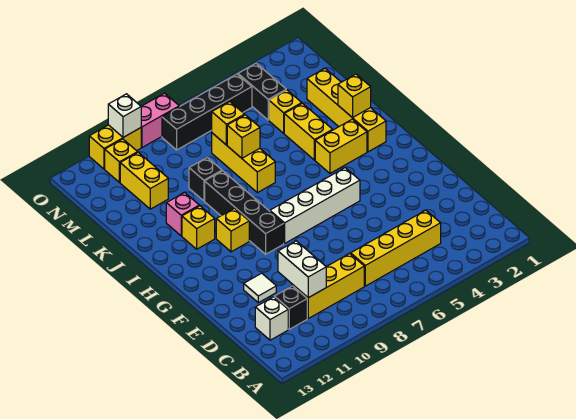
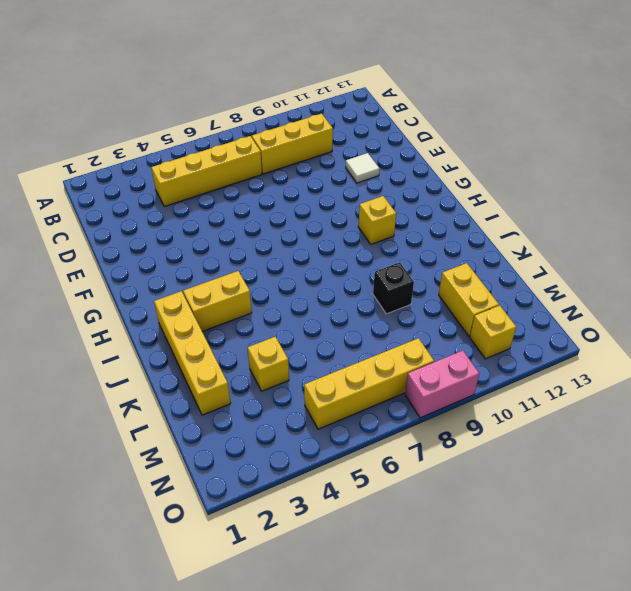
yellow brick N5:N8 level 1 -> black brick N5:N8 level 1
none -> black brick C11 level 1
none -> white brick C12 level 1
none -> white brick G5:G8 level 1

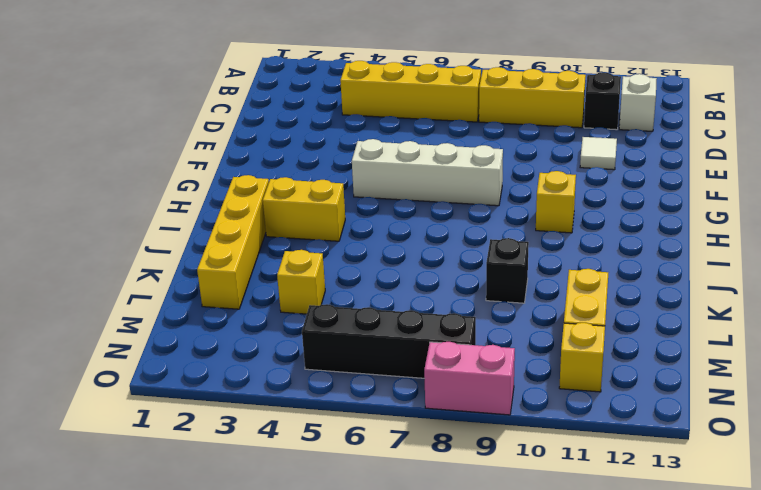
none -> black brick G9:J9 level 1
none -> yellow brick I11 level 1
none -> yellow brick J4:K4 level 1

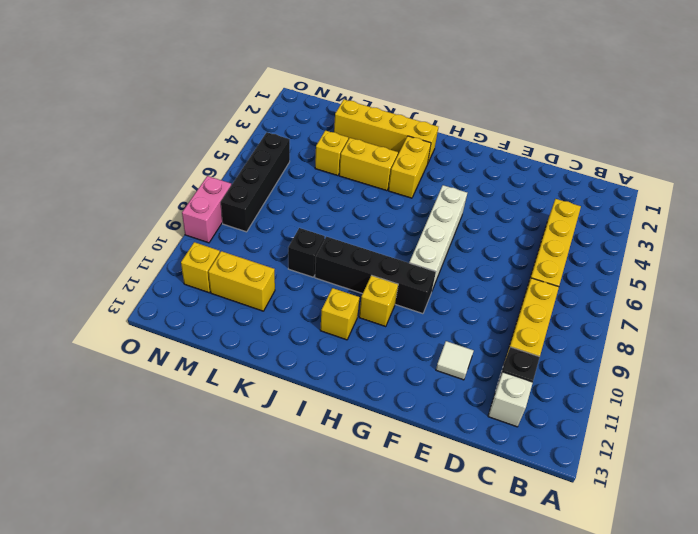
none -> yellow brick J7:L7 level 1
none -> pink brick J11 level 1
none -> black brick M4:N4 level 1

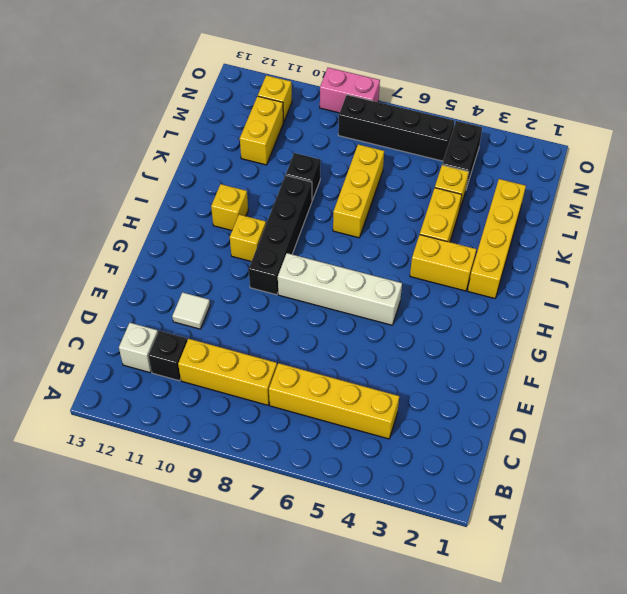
none -> pink brick J11 level 1
none -> yellow brick O10:O11 level 1
none -> white brick C10:D10 level 2

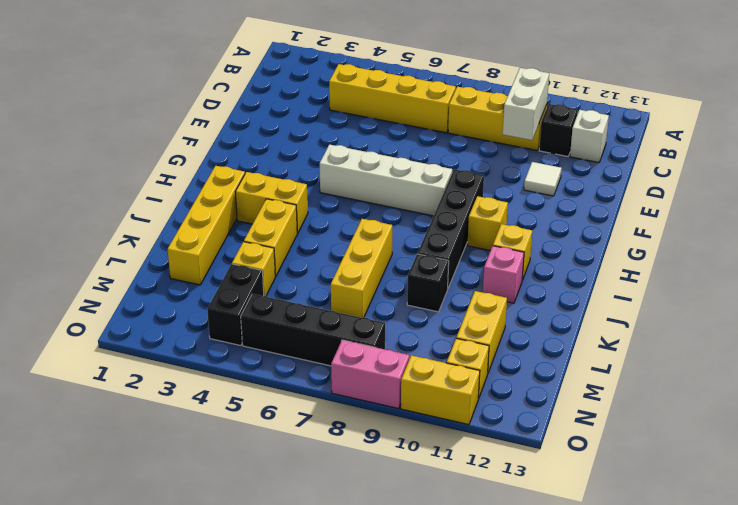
none -> yellow brick J2 level 2
none -> yellow brick K7 level 2
none -> yellow brick L7 level 2

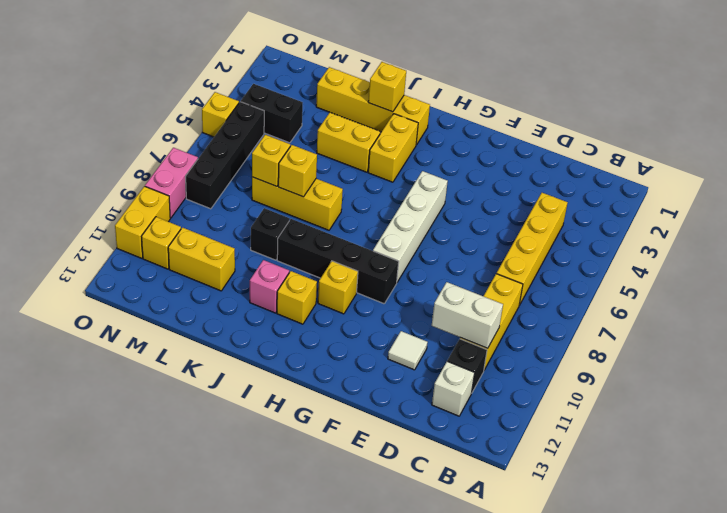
yellow brick O5 level 1 -> yellow brick L4 level 1
none -> white brick O10 level 2

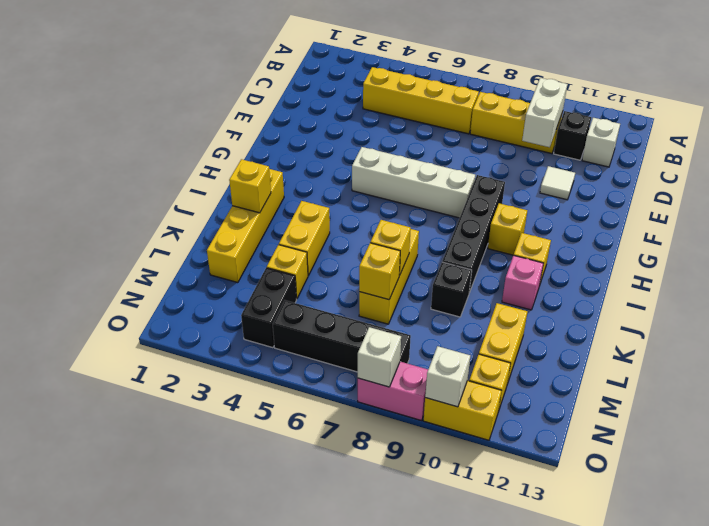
white brick O8 level 2 -> none
none -> yellow brick I3:I4 level 1

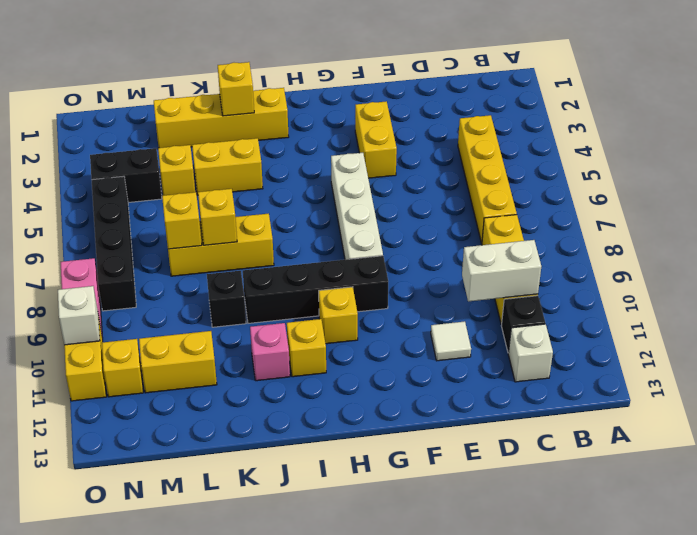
yellow brick F3:F4 level 1 -> yellow brick I3:I4 level 1

